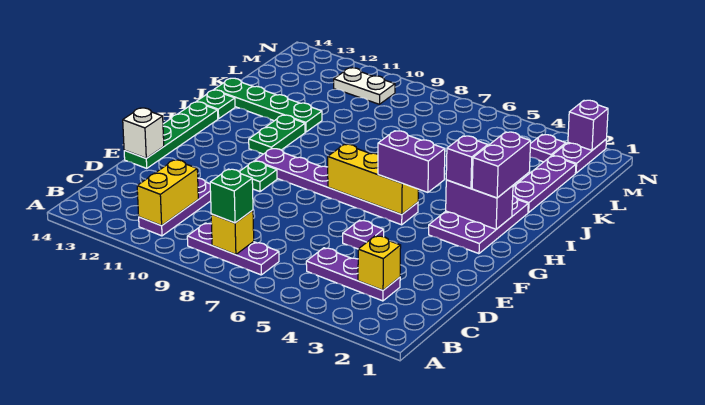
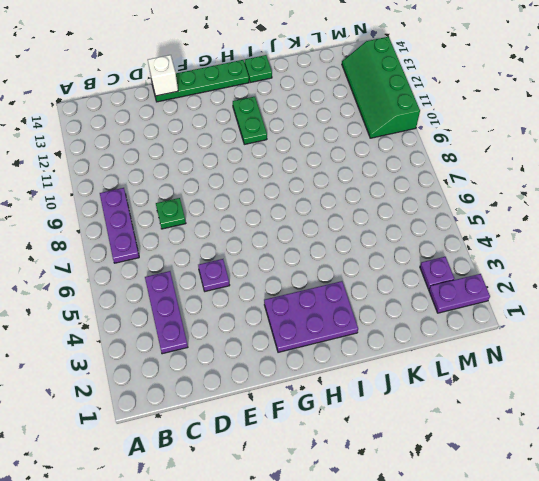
green plate D8 level 1 -> green plate F10 level 1
green plate H11:H12 level 1 -> green plate H11:I11 level 1
green slope M10:N13 level 1 top N -> white plate M10:M11 level 1
none -> purple plate B11:D11 level 1
none -> purple plate G5:G10 level 1
none -> purple plate J2:L2 level 1

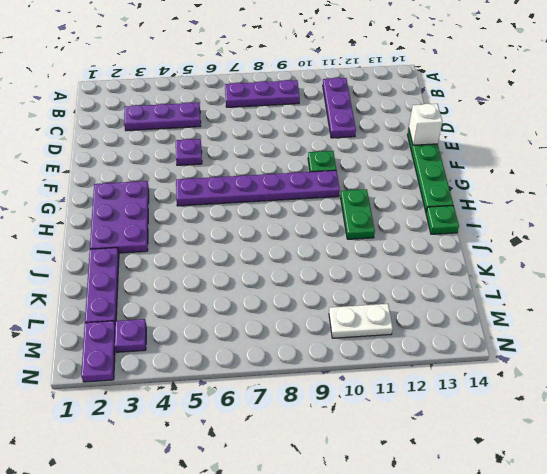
none -> green plate J11:J14 level 1
none -> yellow brick B8 level 2
none -> yellow brick B11:C11 level 2

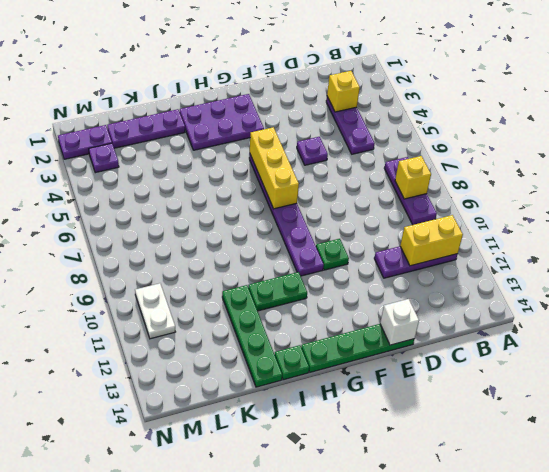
none -> purple brick H2:H3 level 2
none -> purple brick N2 level 2
none -> green brick B8 level 3

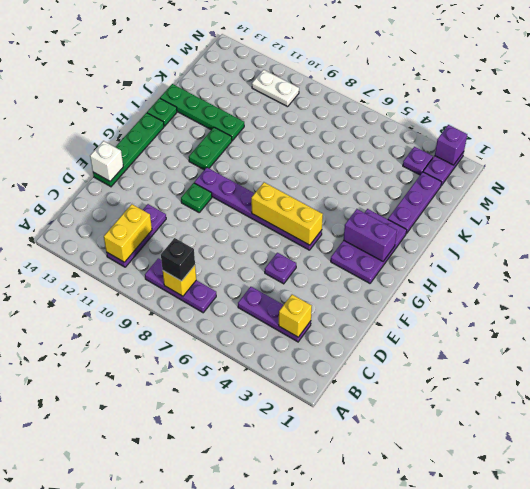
black brick B8 level 3 -> green brick B8 level 3
none -> purple brick G4:G5 level 3
none -> purple brick H2:I2 level 3
none -> purple brick H3 level 3

